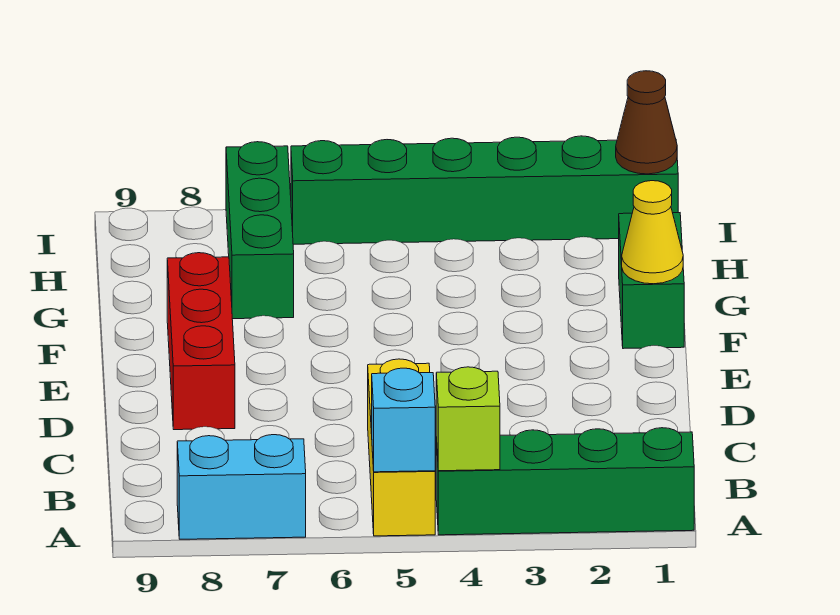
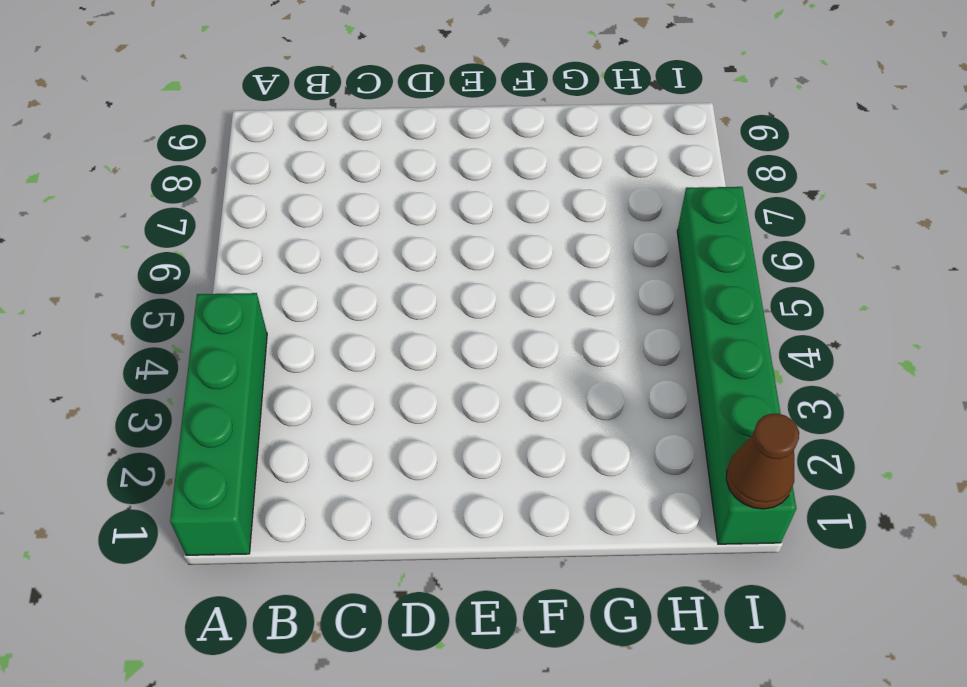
none -> yellow brick A5:C5 level 1
none -> cyan brick A7:A8 level 1

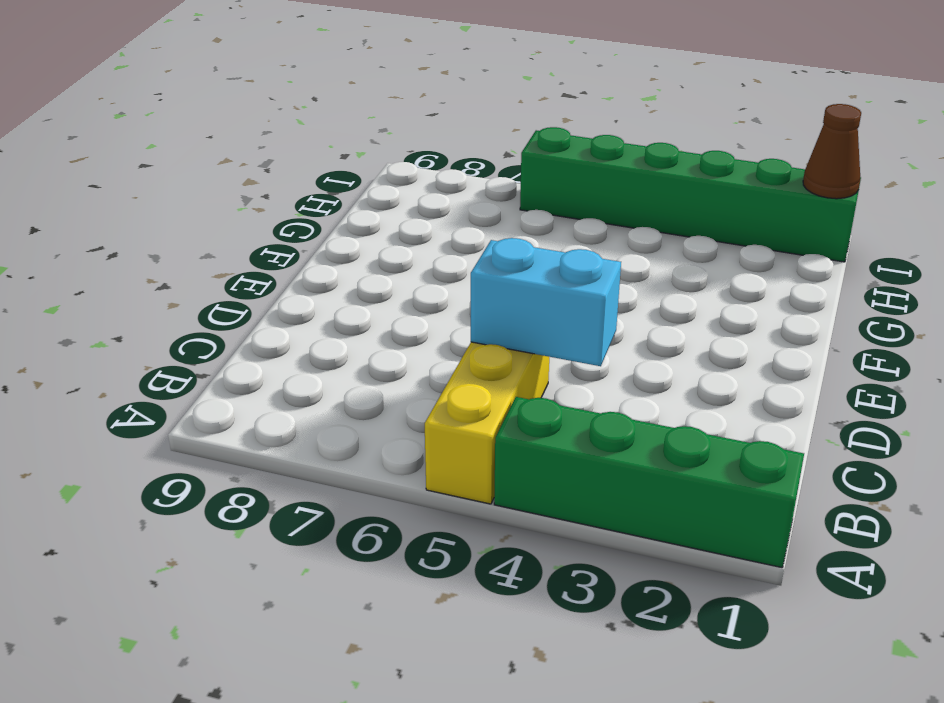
cyan brick C4:C5 level 2 -> cyan brick A7:A8 level 1
none -> red brick D8:F8 level 1
none -> green brick F1:G1 level 1

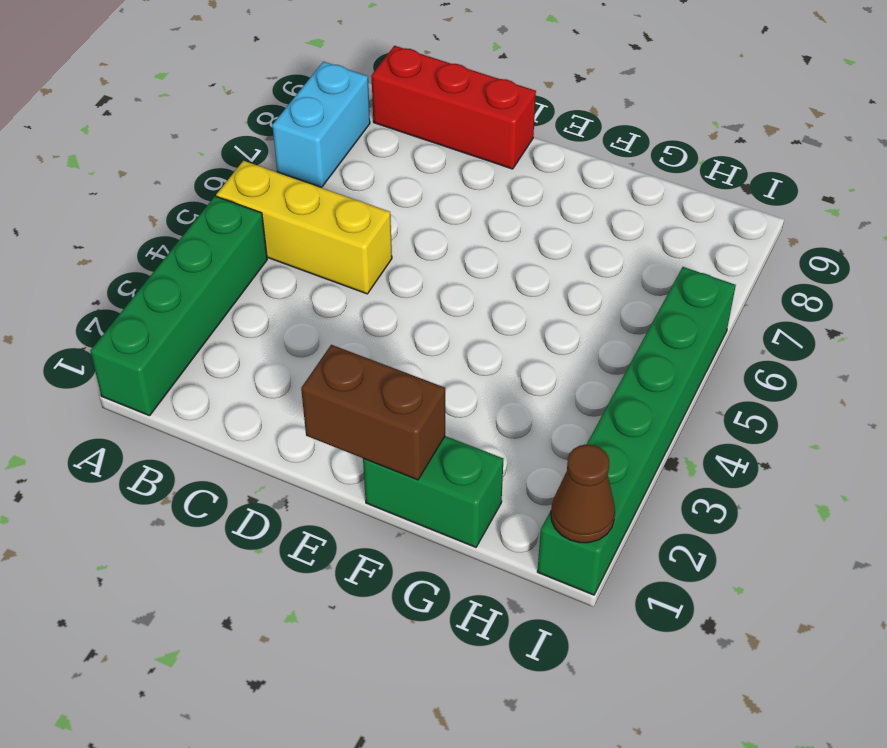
red brick B9:D9 level 1 -> red brick D8:F8 level 1
brown brick E1:F1 level 2 -> yellow cone F1 level 2
none -> green brick G7:I7 level 1
none -> lime brick A4 level 2

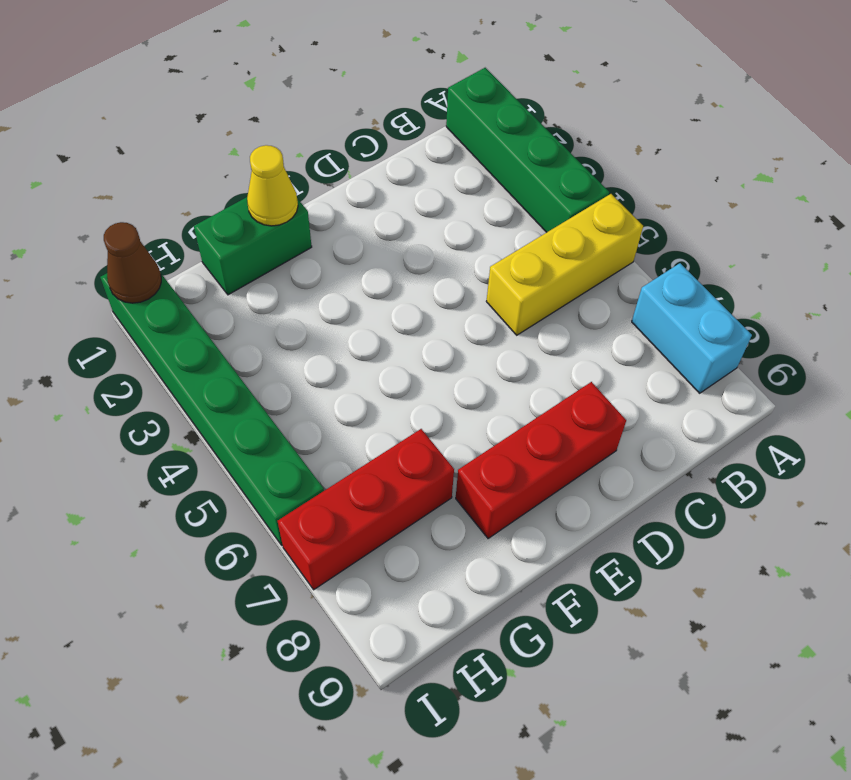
red brick G7:I7 level 1 -> green brick G7:I7 level 1
none -> lime brick A4 level 2
none -> cyan brick A5 level 2

